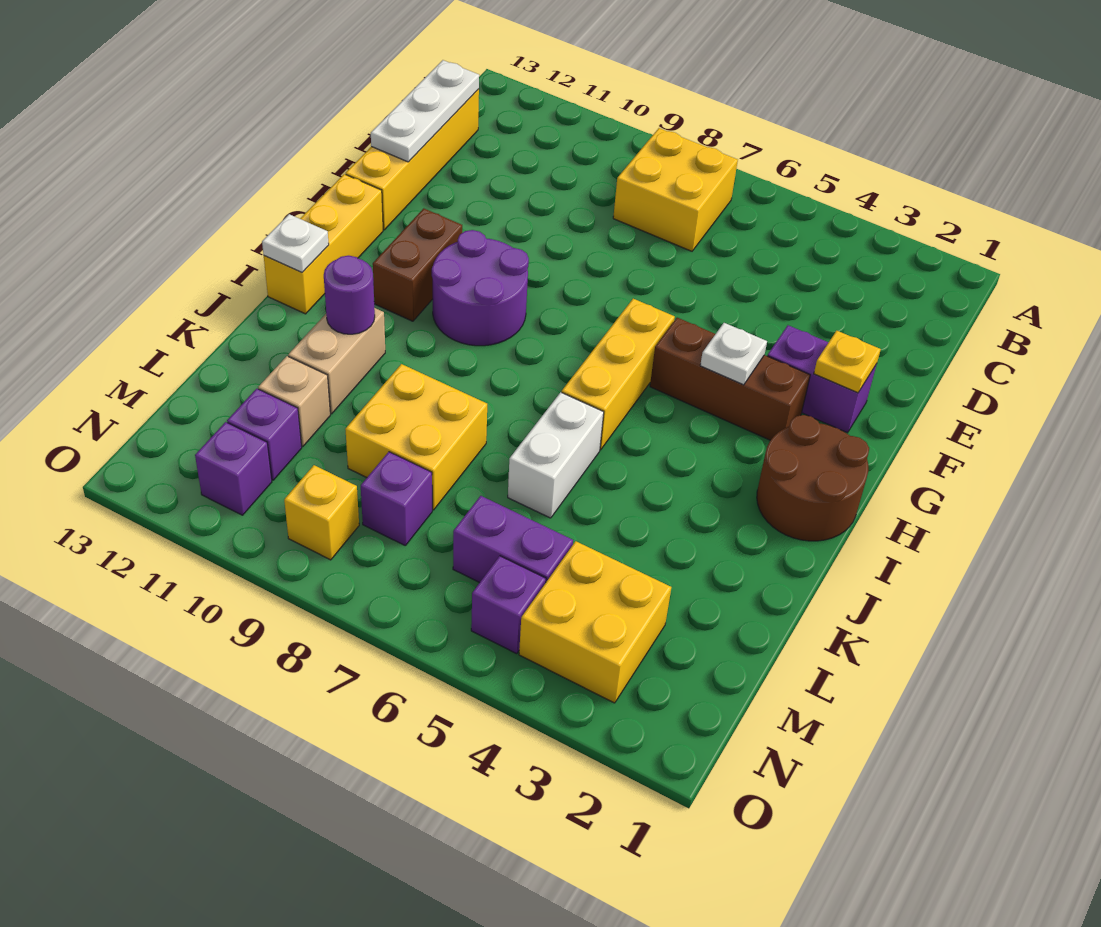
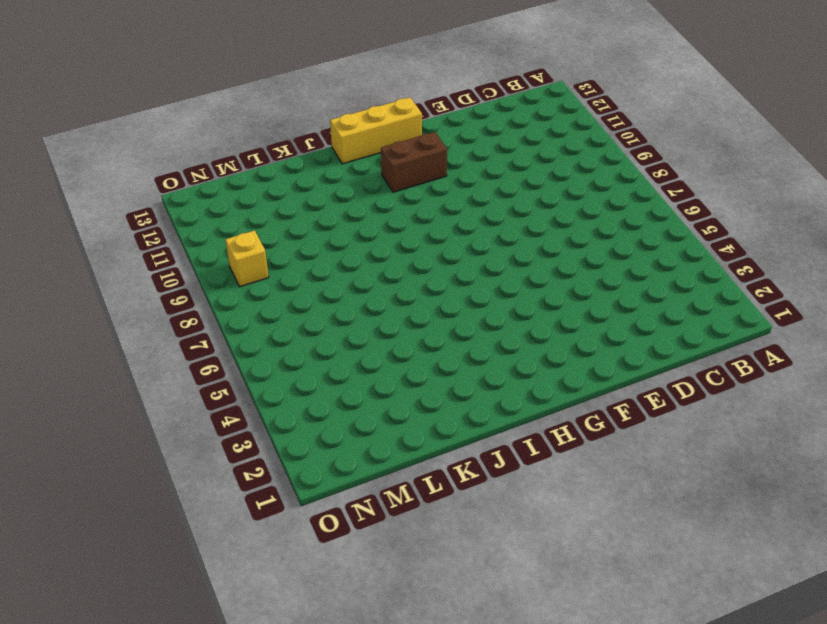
none -> yellow brick B7:C8 level 1
none -> yellow brick C13:F13 level 1
none -> purple brick F2:F3 level 1

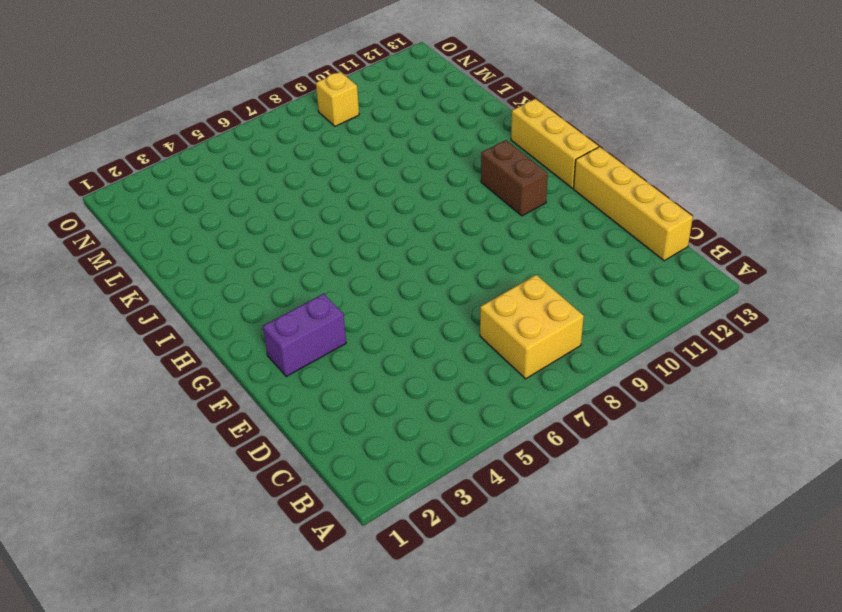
none -> brown brick G3:G5 level 1
none -> yellow brick G6:I6 level 1
none -> purple round brick G9:H10 level 1

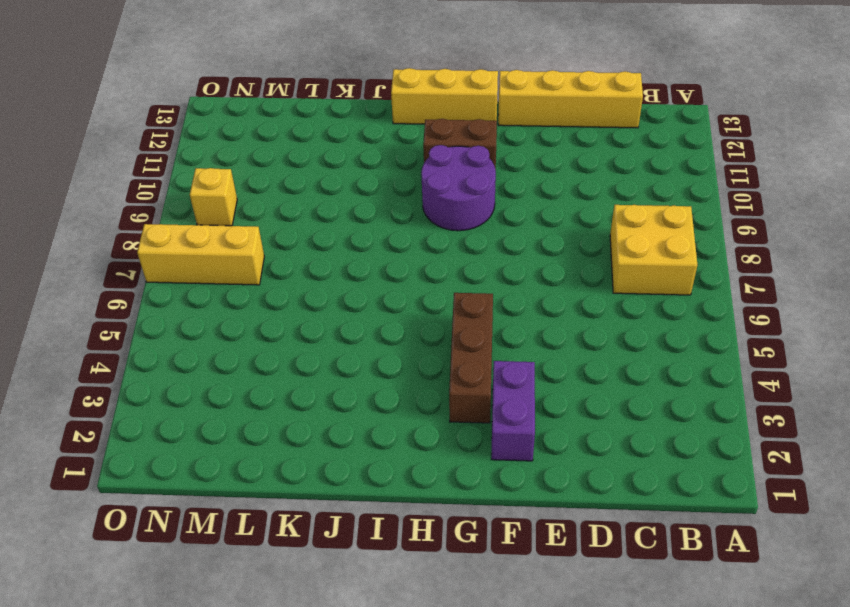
yellow brick M7:O7 level 1 -> yellow brick G6:I6 level 1
none -> brown round brick H1:I2 level 1
none -> white brick J6:K6 level 1
none -> tan brick J11:K11 level 1

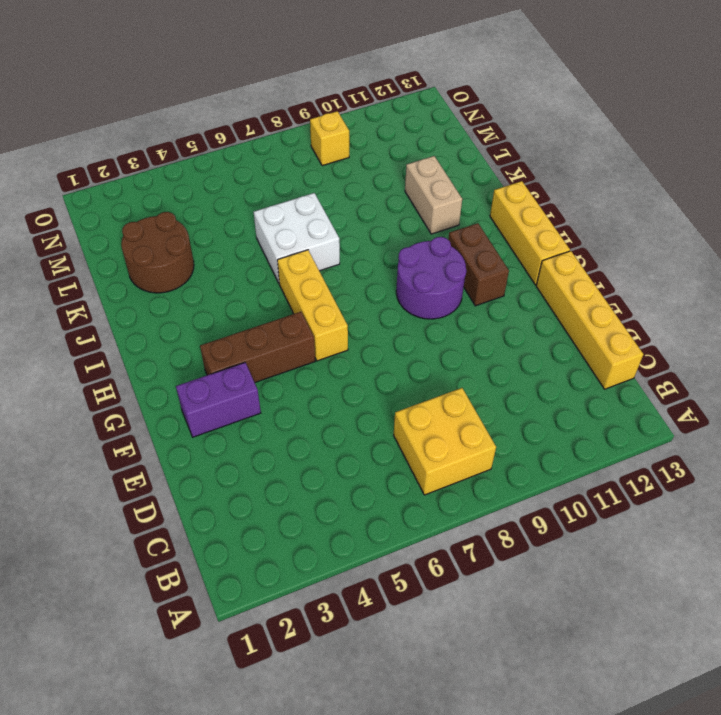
white brick J6:K7 level 1 -> white brick J6:K6 level 1
brown round brick K2:L3 level 1 -> brown round brick H1:I2 level 1
none -> yellow brick K8:L9 level 1
none -> tan brick L11 level 1
none -> yellow brick M3:N4 level 1

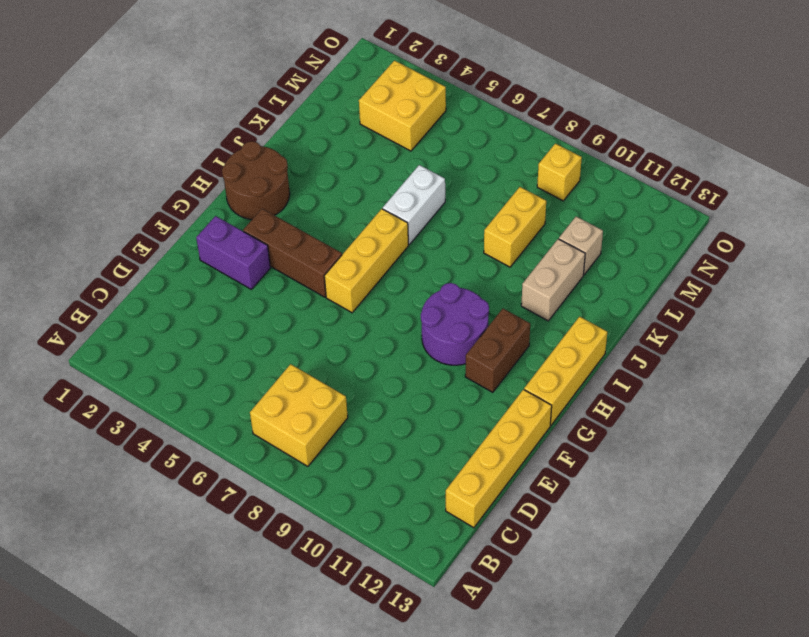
yellow brick K9:L9 level 1 -> yellow brick K8:L9 level 1
none -> purple brick M5:M6 level 1
none -> purple brick M8 level 1
none -> purple brick M11 level 1

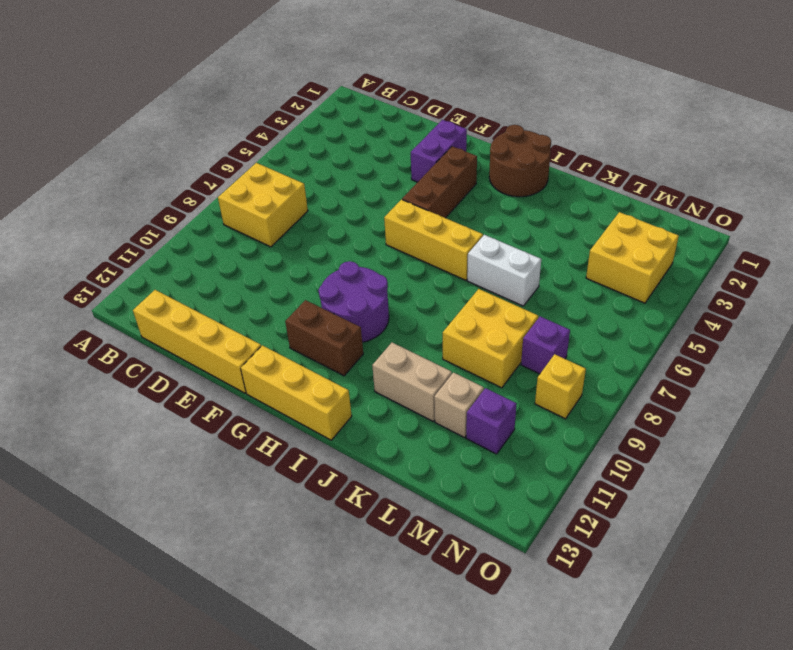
none -> purple brick M5:M6 level 1
none -> purple brick N5 level 1
none -> purple brick N11 level 1

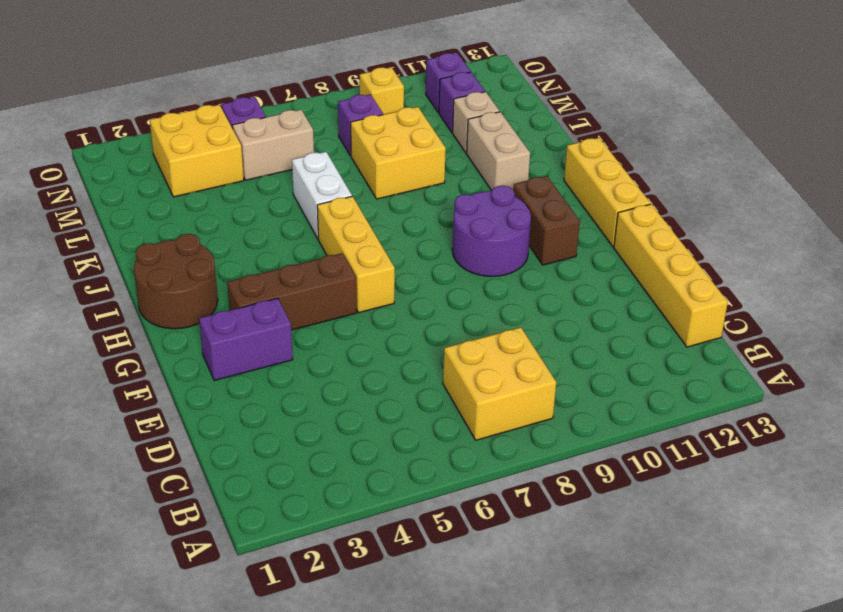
tan brick M5:M6 level 1 -> purple brick M5:M6 level 1
none -> white plate C13:E13 level 2
none -> yellow plate F2 level 2
none -> white plate G4 level 2

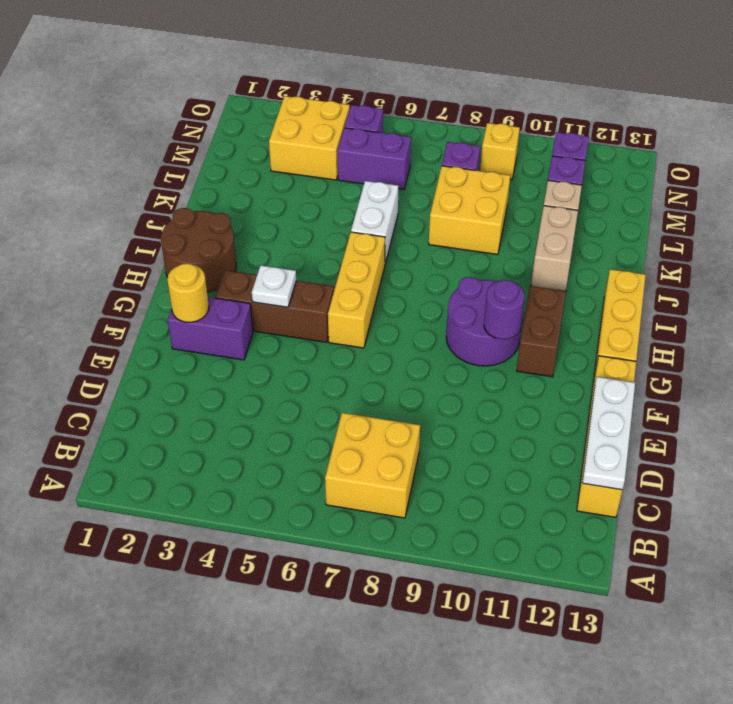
yellow round brick F2 level 2 -> yellow plate F2 level 2
purple round brick G10 level 2 -> purple round brick J11 level 2
none -> white plate I13 level 2

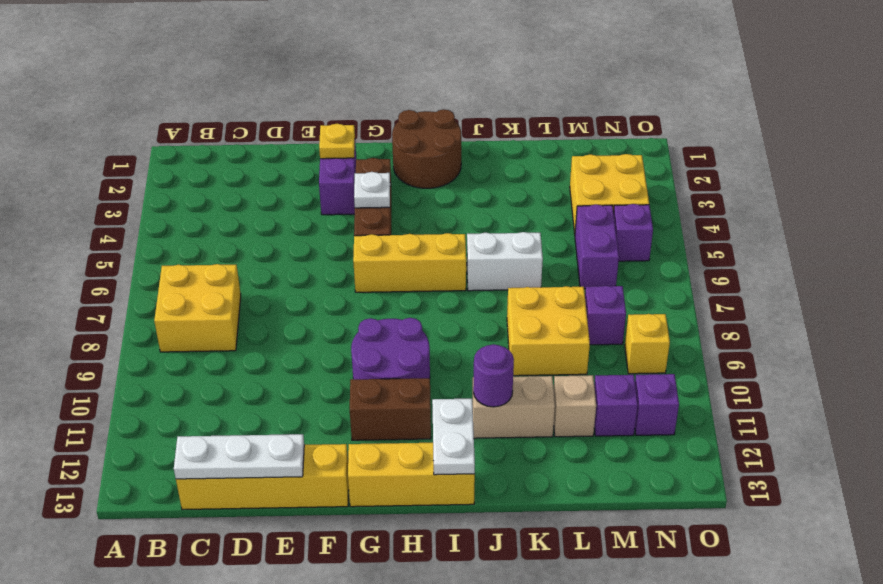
white plate I12:I13 level 2 -> white plate I13 level 2

